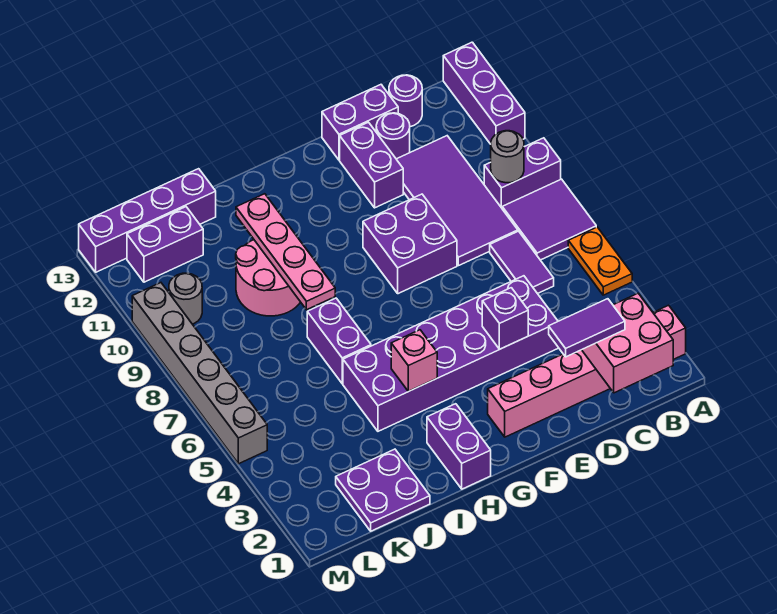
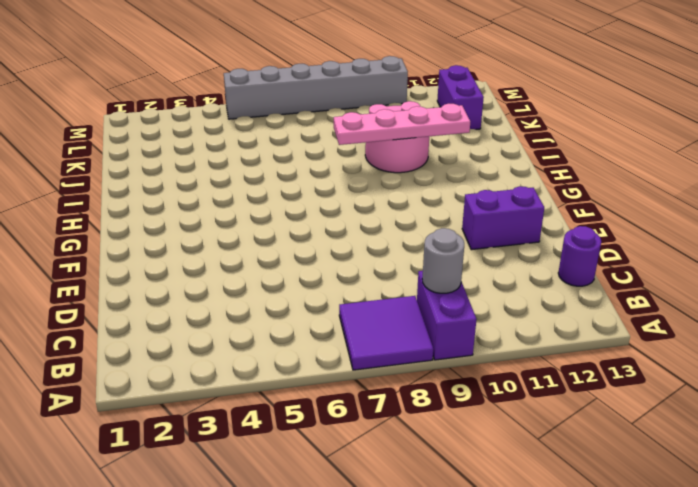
none -> pink brick A2:F2 level 1
none -> orange plate A5:A6 level 1
none -> purple brick A11:A13 level 1

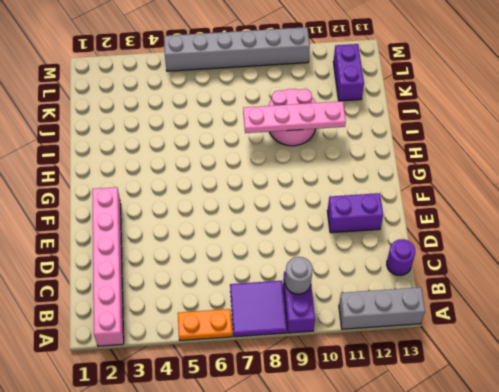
grey brick A11:A13 level 1 -> purple brick A11:A13 level 1
none -> purple tile C6:C7 level 1
none -> purple tile C8:D11 level 1
none -> purple brick D4:I5 level 1

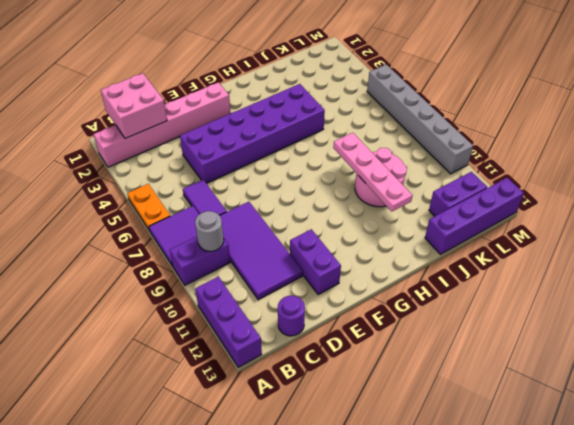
none -> purple round brick D12 level 1
none -> purple brick D13:E13 level 1
none -> purple brick E8:F9 level 1

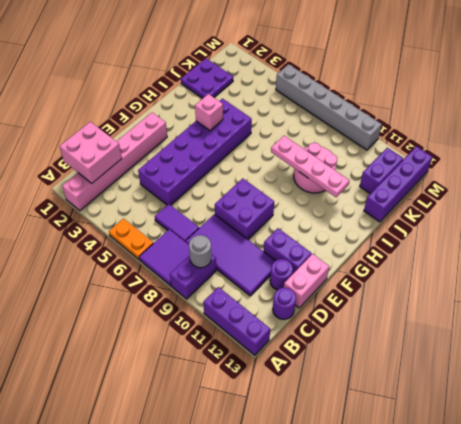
pink brick D13:E13 level 1 -> purple brick D13:E13 level 1
none -> purple brick H1:H2 level 1
none -> purple brick I6:I7 level 1
none -> grey round brick L10 level 1

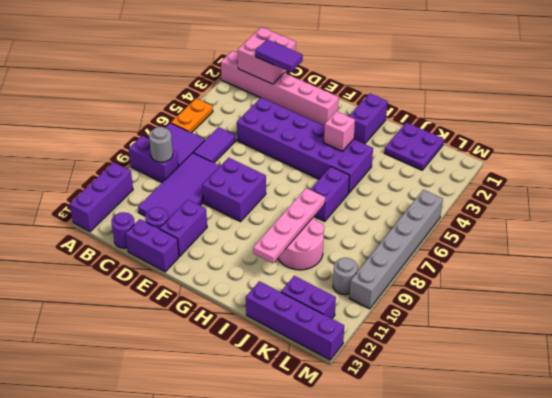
none -> purple brick E4 level 2

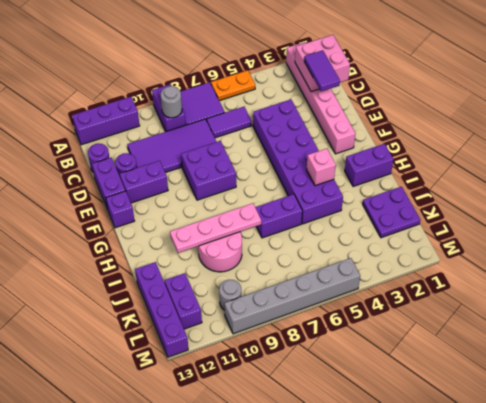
purple brick F13 level 1 -> purple brick E4 level 2

